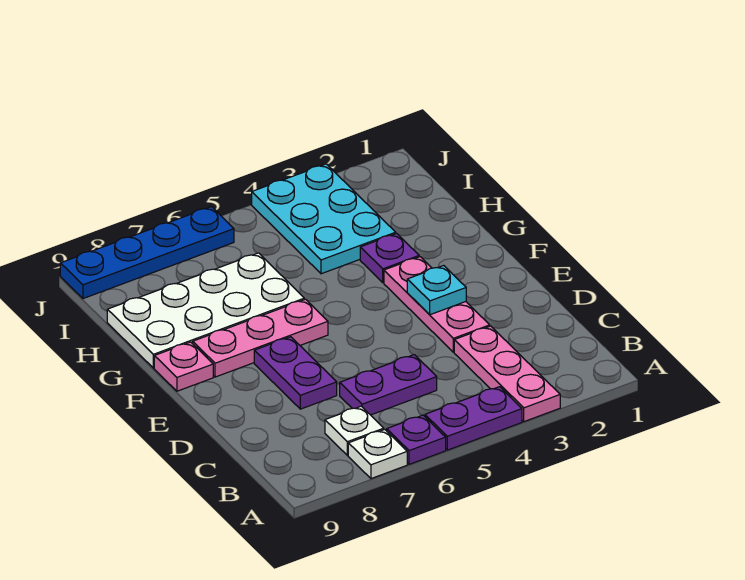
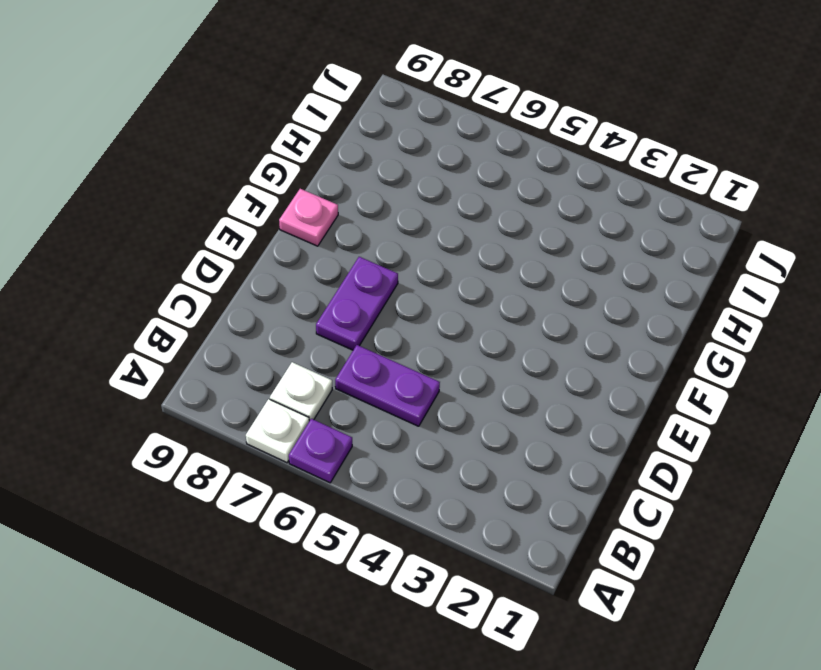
none -> pink plate A3:C3 level 1
none -> purple plate A4:A5 level 1
none -> pink plate D3:F3 level 1

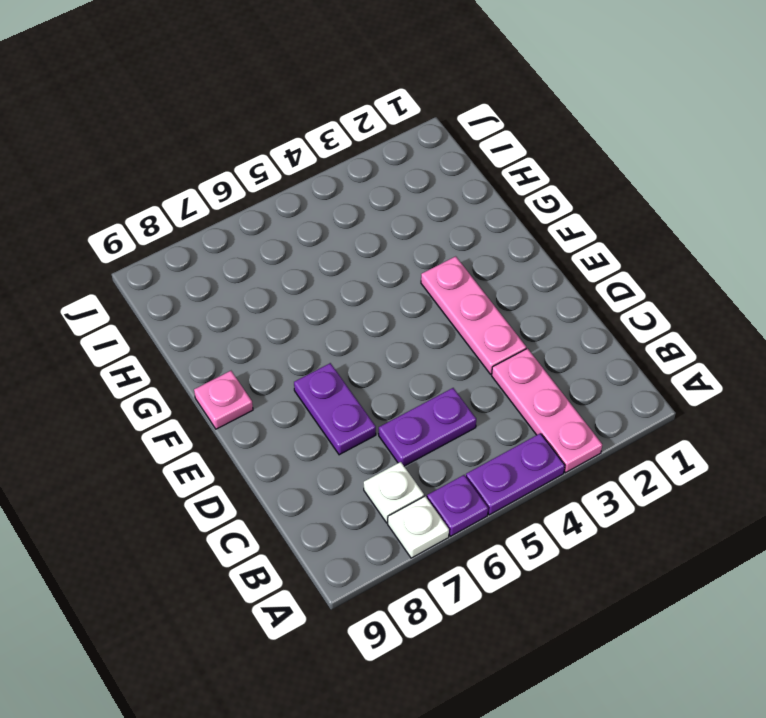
none -> pink plate F6:F8 level 1
none -> purple plate G3 level 1
none -> white plate G6:H9 level 1

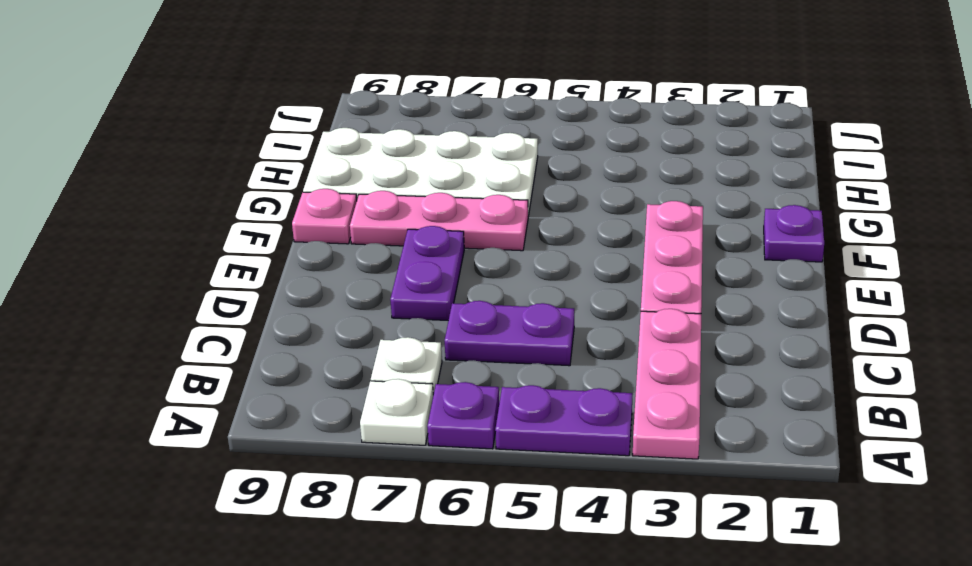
purple plate F1 level 1 -> purple plate G3 level 1
none -> cyan plate H3:J4 level 1
none -> blue plate J6:J9 level 1
none -> cyan plate E3 level 2

